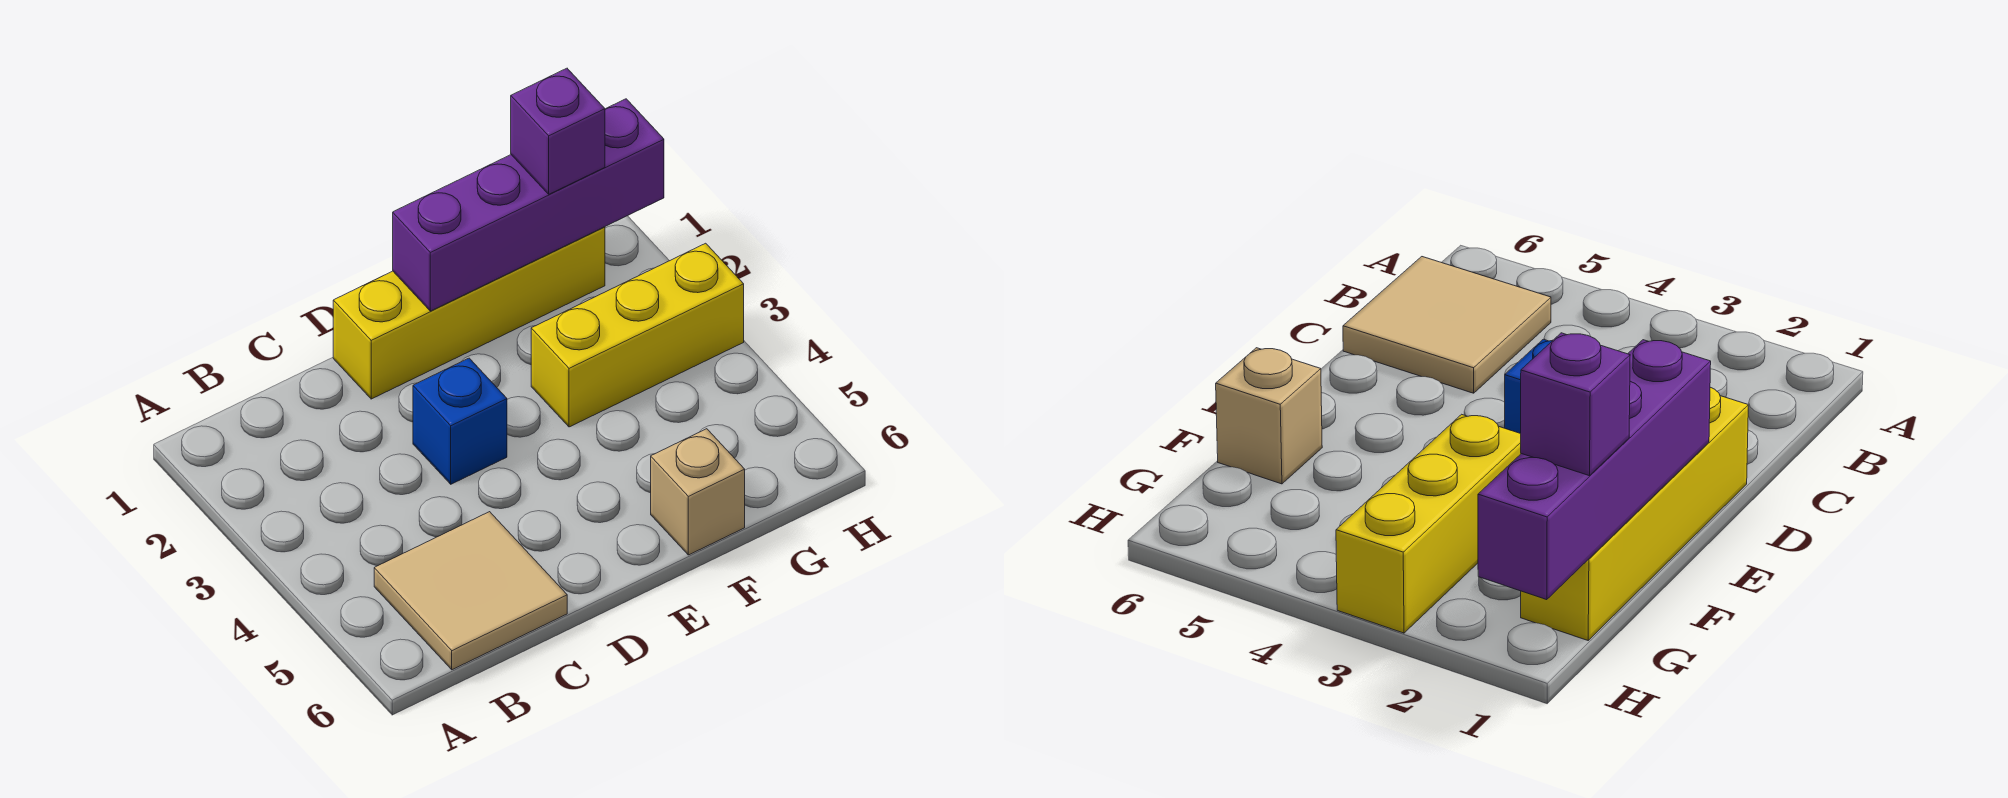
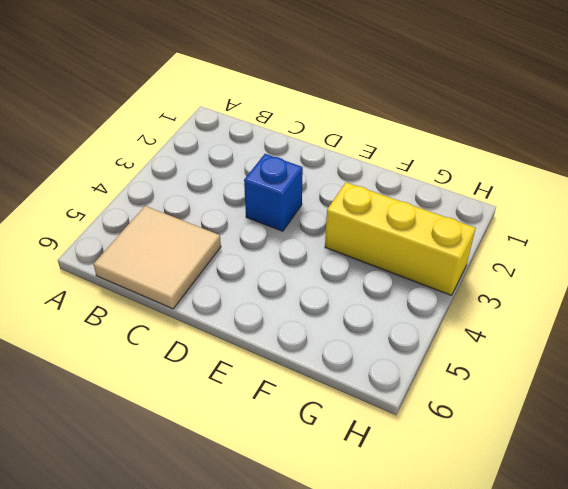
none -> yellow brick D1:G1 level 1
none -> tan brick F6 level 1

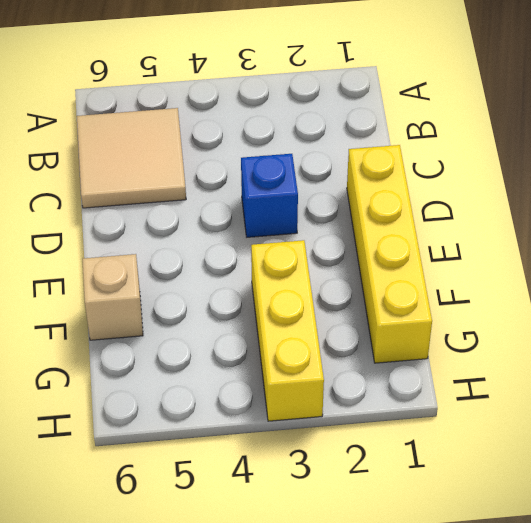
none -> purple brick E1:H1 level 2
none -> purple brick G1 level 3

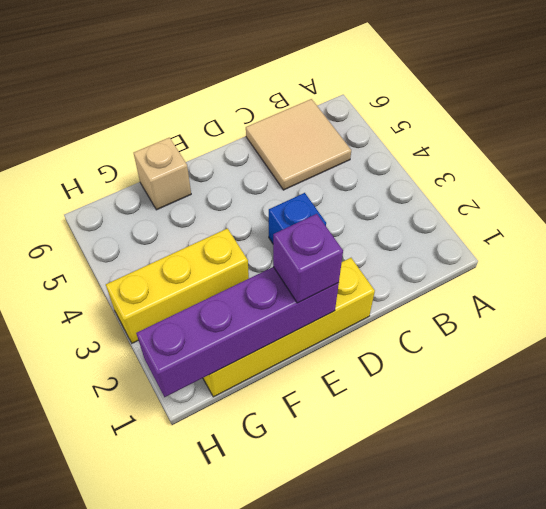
purple brick E1 level 3 -> purple brick G1 level 3

